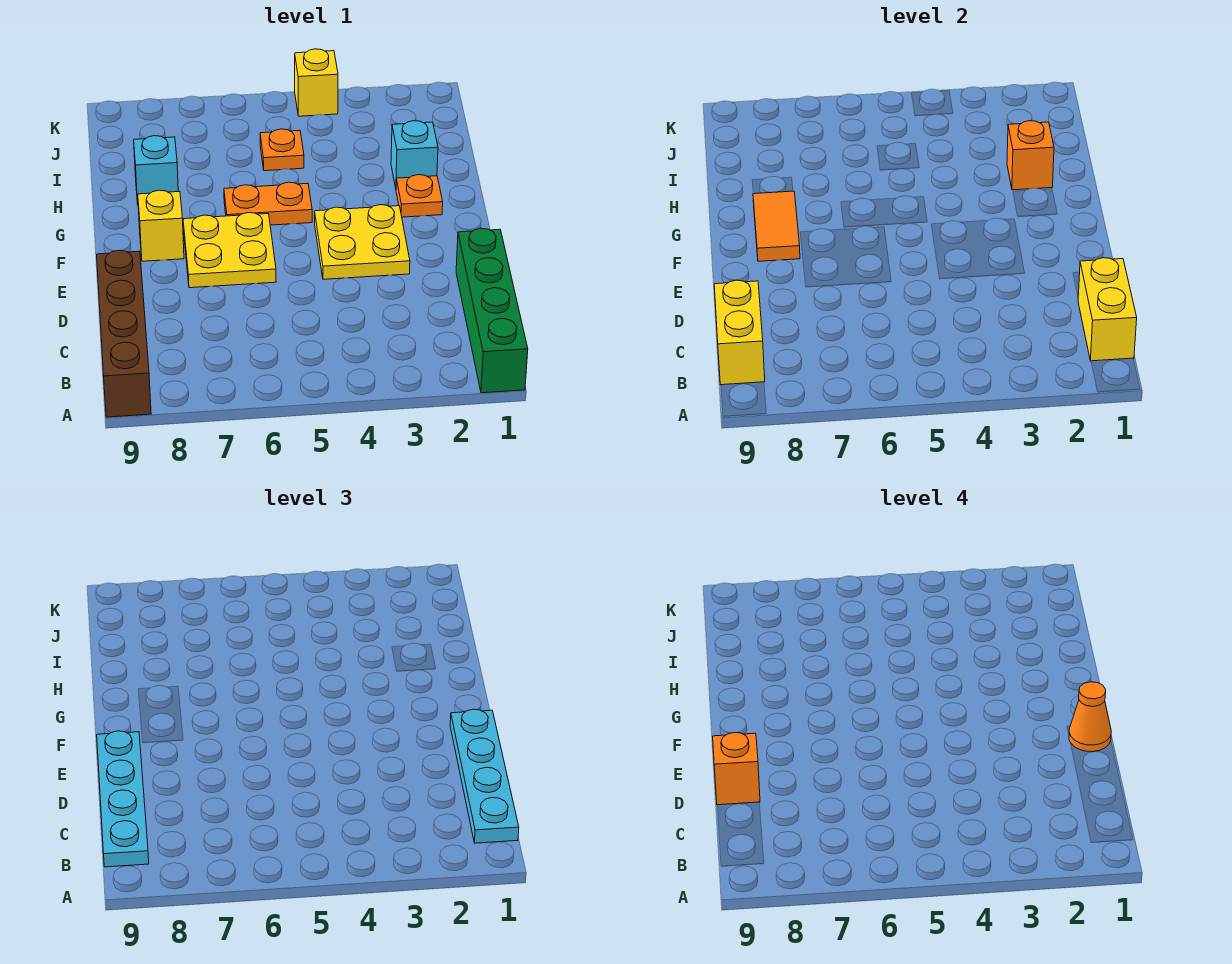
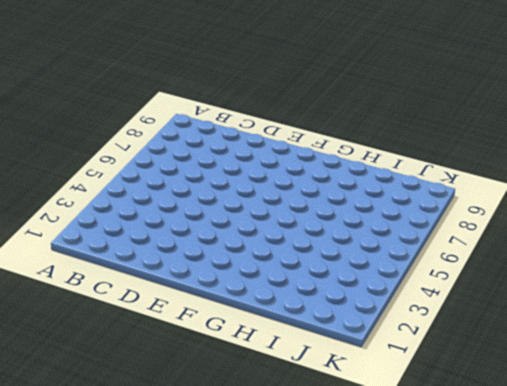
none -> green brick A1:D1 level 1
none -> brown brick A9:D9 level 1
none -> yellow plate E3:F4 level 1

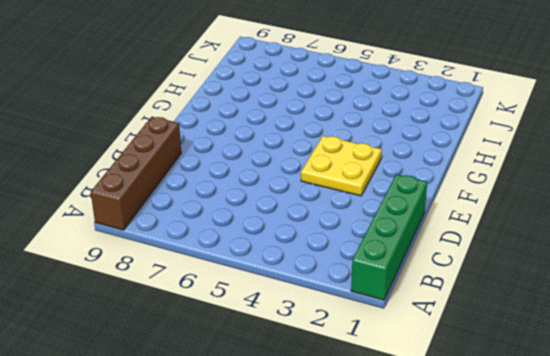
none -> yellow plate E6:F7 level 1
none -> yellow brick F8 level 1
none -> orange plate G2 level 1

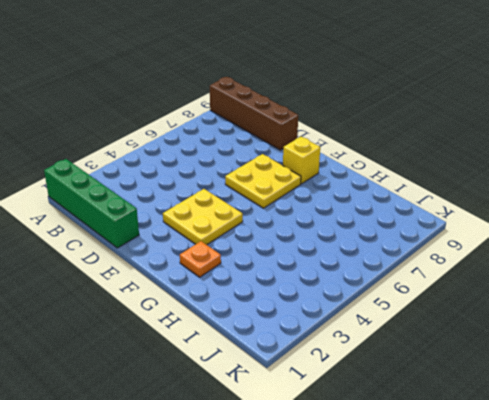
none -> orange plate G5:G6 level 1
none -> cyan brick H2 level 1
none -> cyan brick H8 level 1

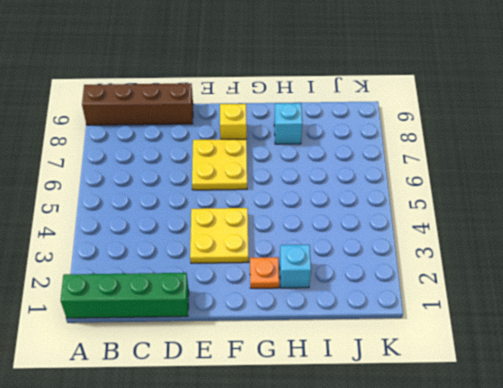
none -> orange plate G5:G6 level 1
none -> orange plate I5 level 1
none -> yellow brick K4 level 1

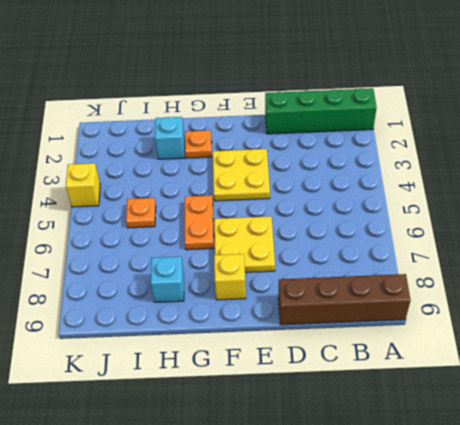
none -> yellow brick B1:C1 level 2
none -> yellow brick B9:C9 level 2
none -> orange tile F8:G8 level 2

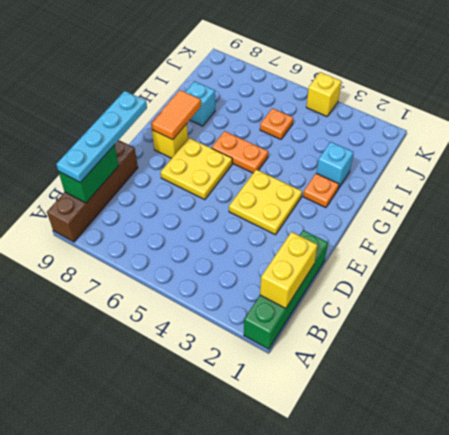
green brick B9:C9 level 2 -> yellow brick B9:C9 level 2
none -> orange brick H2 level 2
none -> cyan plate B1:E1 level 3
none -> orange brick D9 level 4

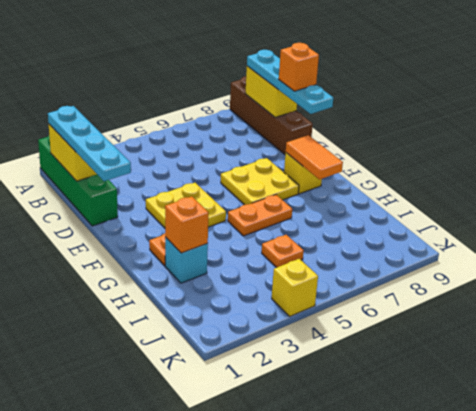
none -> cyan brick H8 level 1
none -> orange cone E1 level 4

